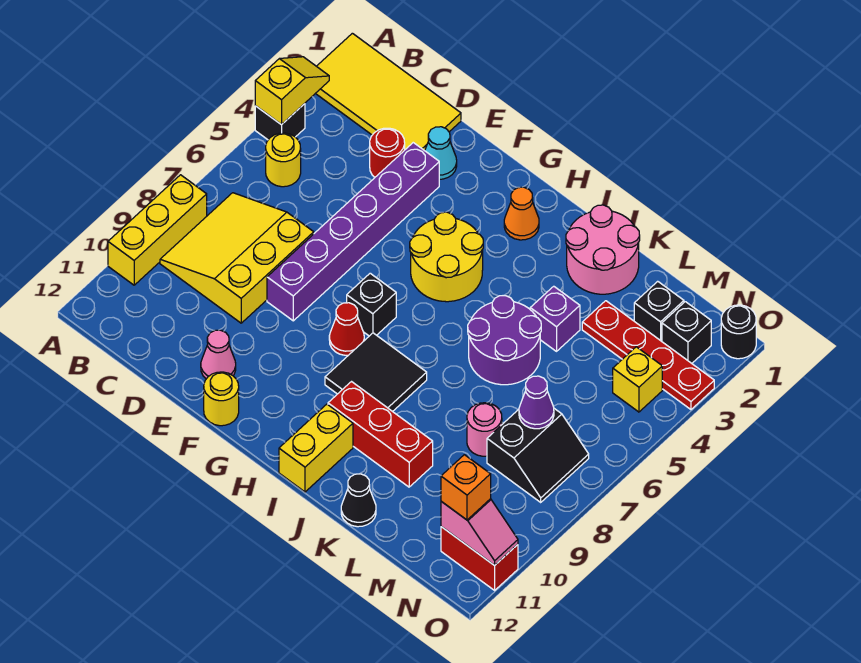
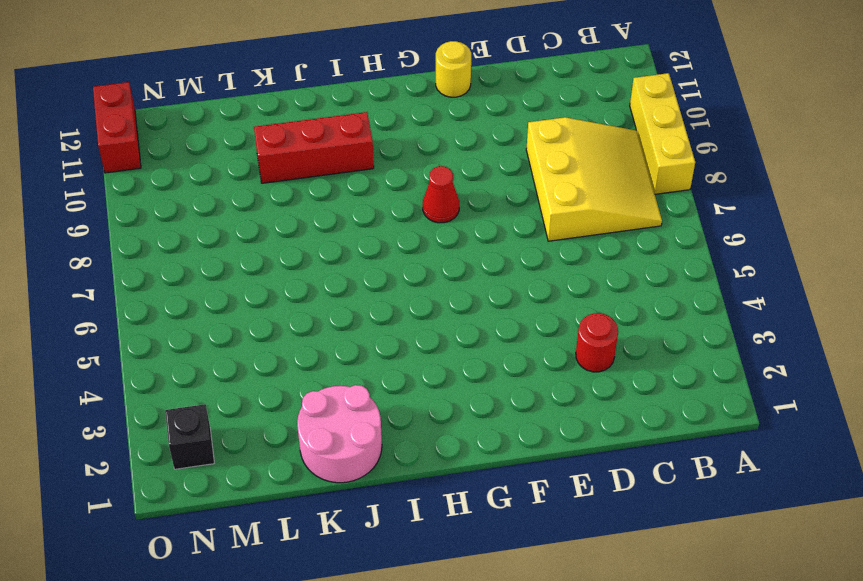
red brick O11:O12 level 1 -> red brick N11:O11 level 1
none -> yellow tile A1:D2 level 1
none -> black brick A4 level 1
none -> yellow round brick B5 level 1
none -> cyan cone E2 level 1

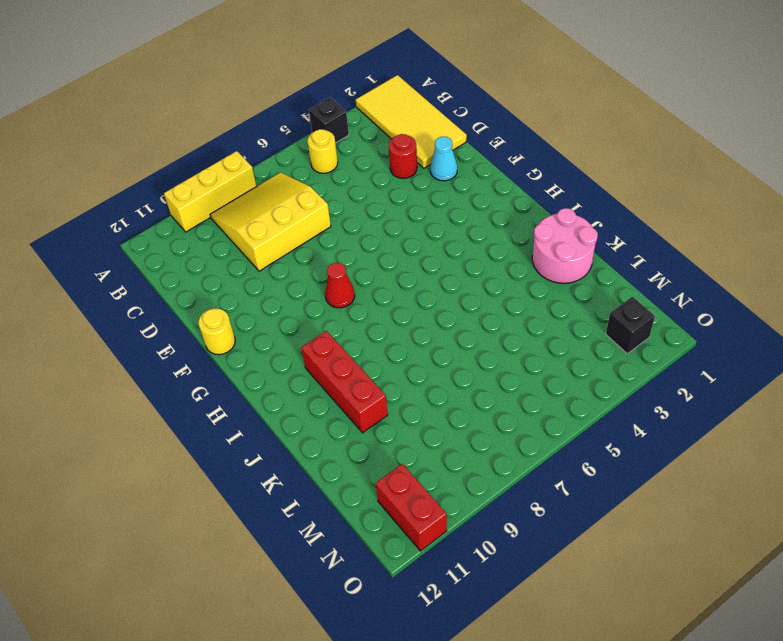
none -> purple brick E3:E8 level 1
none -> pink cone E11 level 1
none -> yellow round brick G4:H5 level 1
none -> black brick G7 level 1

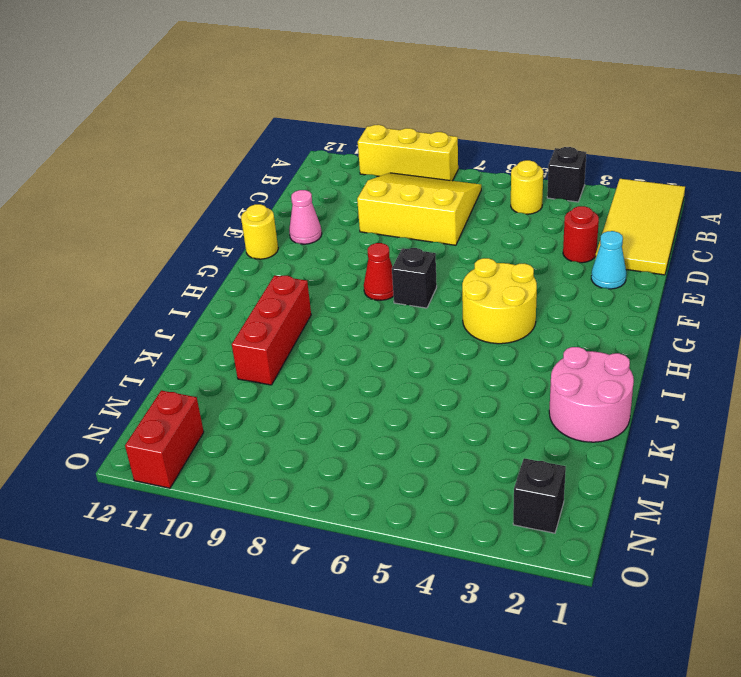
none -> purple brick E3:E8 level 1
none -> orange cone H2 level 1
none -> black tile H8:I9 level 1
none -> yellow brick I11:I12 level 1

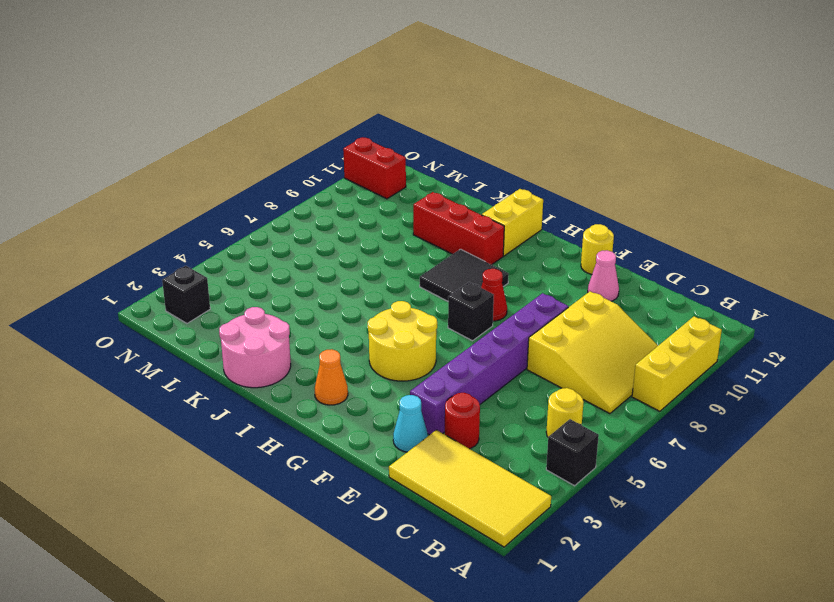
none -> purple round brick J5:K6 level 1
none -> purple brick K4 level 1
none -> black cone K12 level 1
none -> red plate L3:O3 level 1

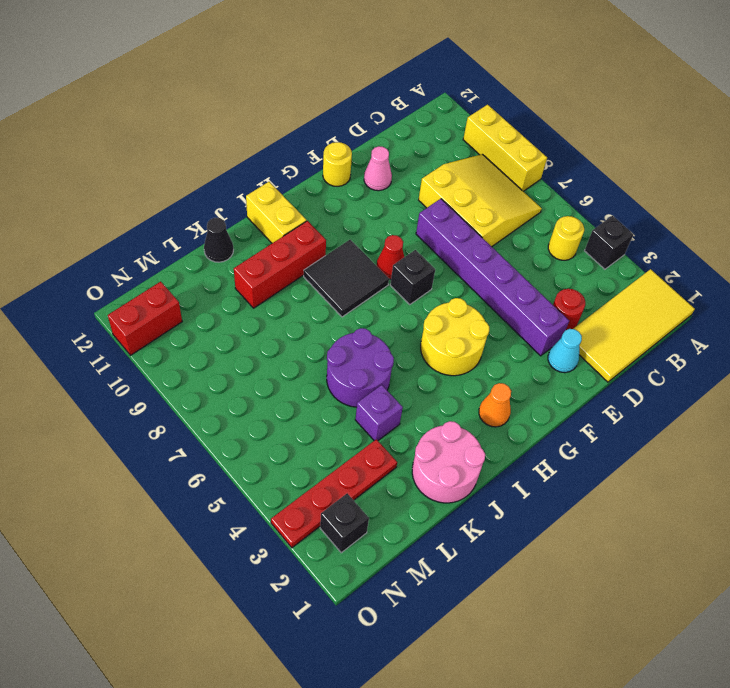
none -> pink round brick L8 level 1
none -> black brick M2 level 1
none -> black slope M7:N8 level 1 top M
none -> yellow brick N4 level 1

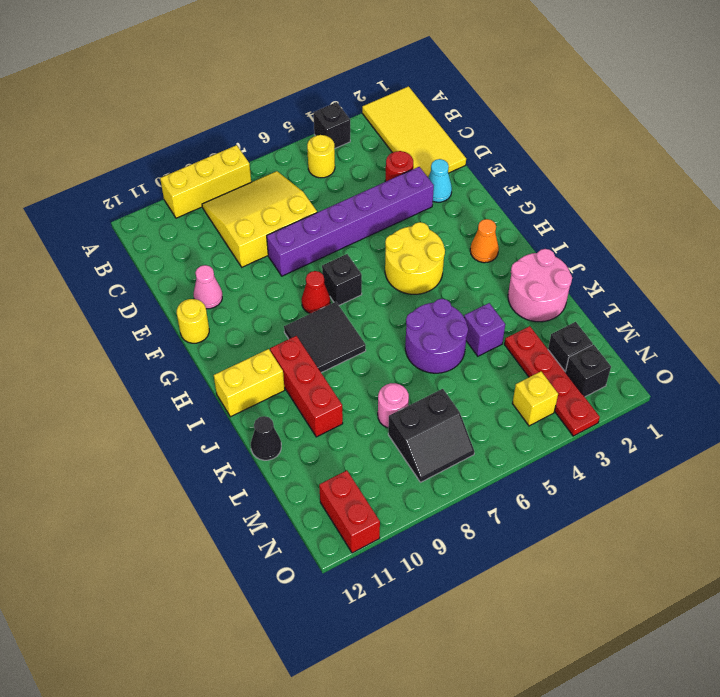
none -> black round brick O1 level 1
none -> yellow slope A3:A4 level 2 top 4
none -> purple cone M7 level 2
none -> pink slope N11:O11 level 2 top N

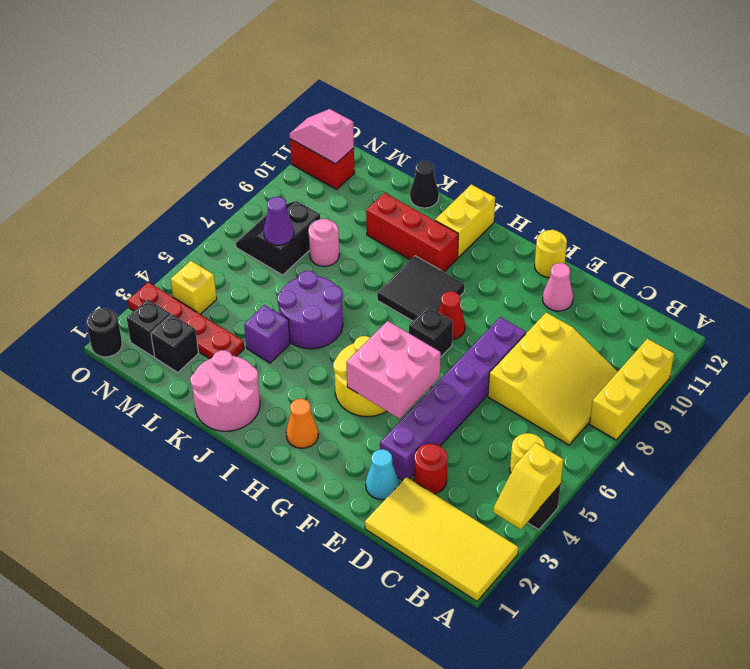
pink brick F4:G5 level 2 -> none
none -> orange brick N11 level 3

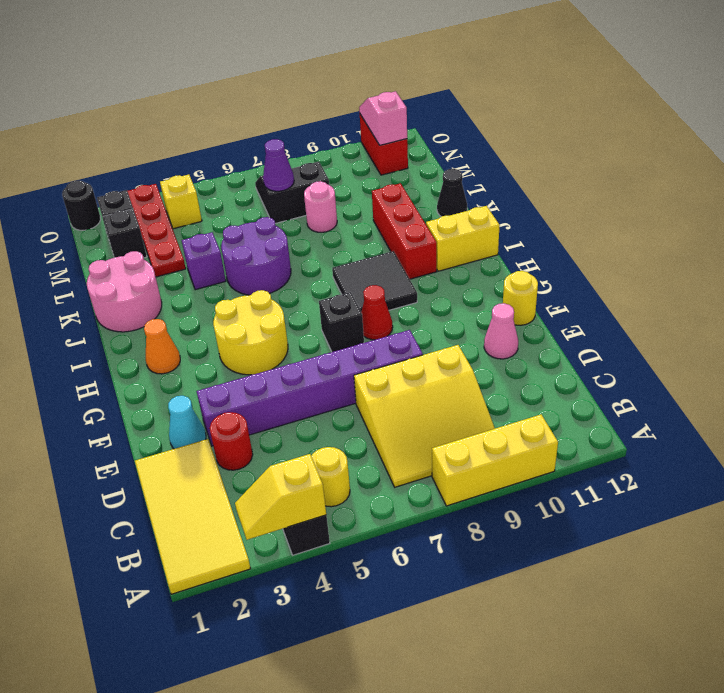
none -> orange brick N11 level 3

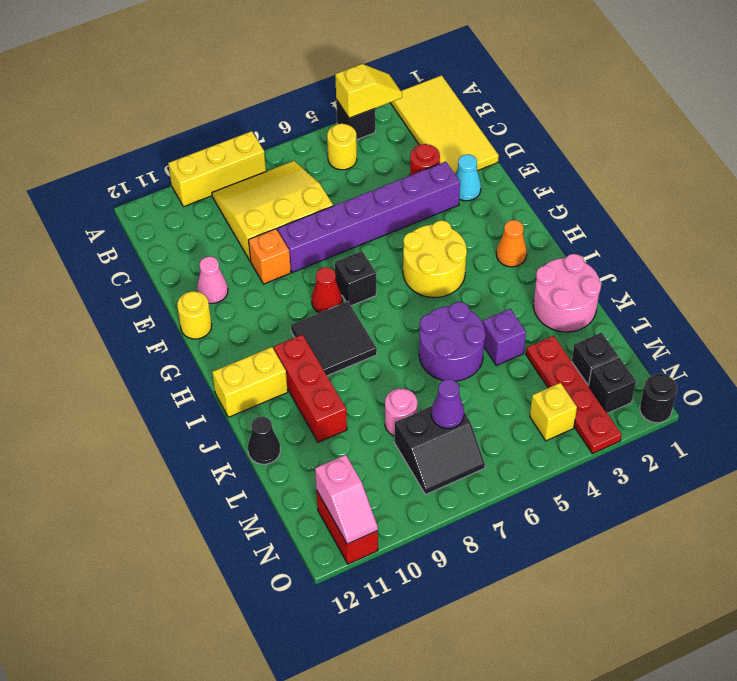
orange brick E9 level 1 -> orange brick N11 level 3

